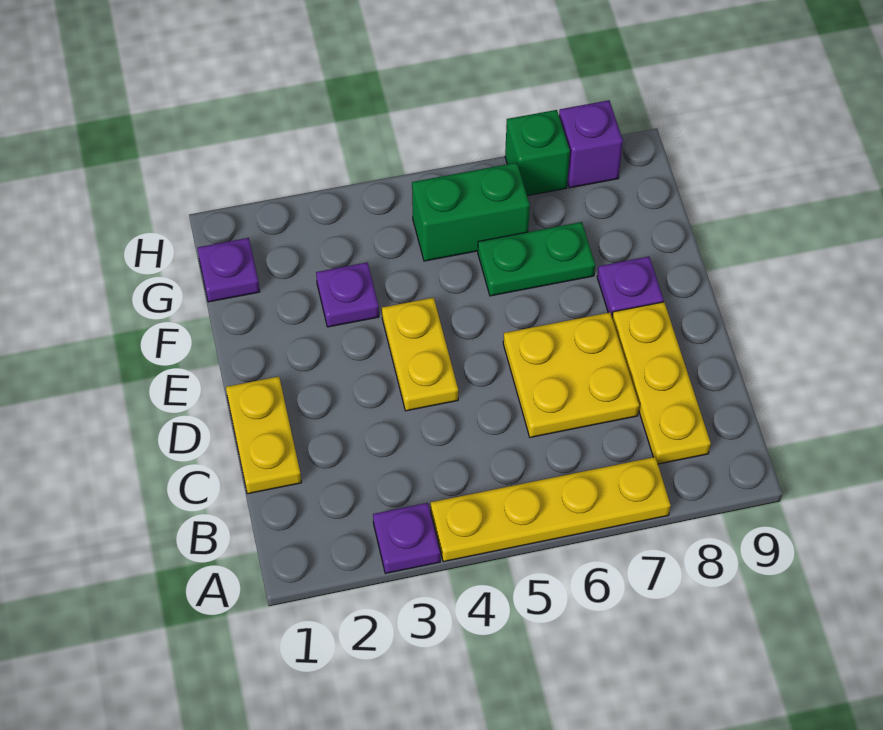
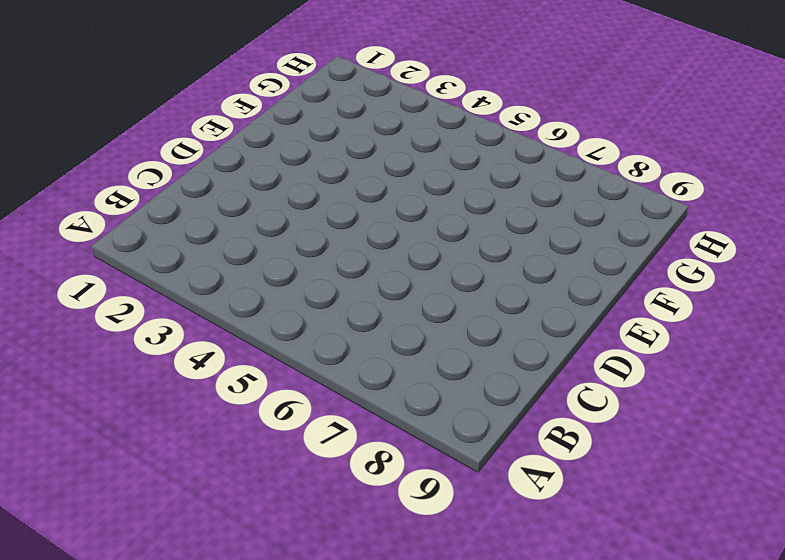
none -> purple plate A3 level 1
none -> yellow plate A4:A7 level 1
none -> yellow plate B8:D8 level 1

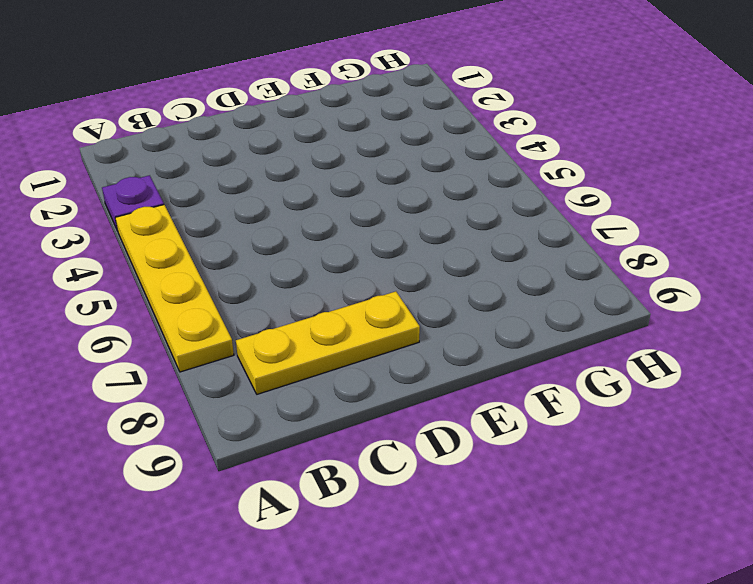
none -> yellow plate C1:D1 level 1
none -> yellow plate C6:D7 level 1
none -> yellow plate D4:E4 level 1

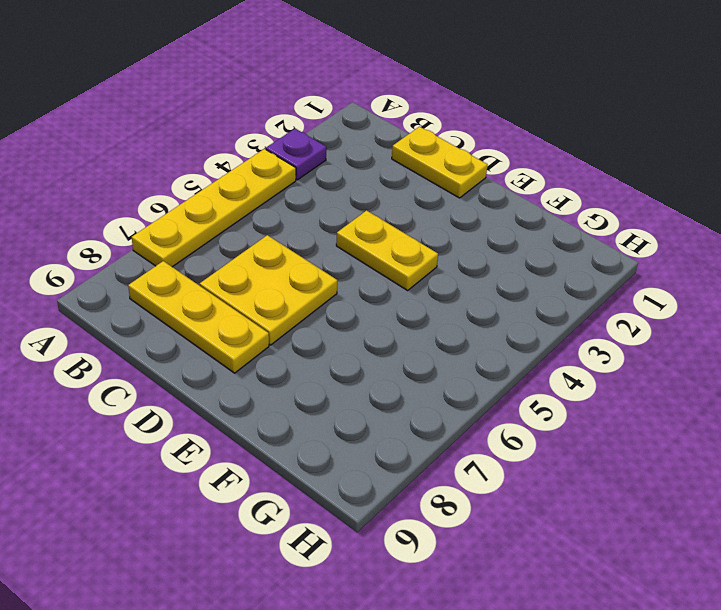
none -> purple plate E8 level 1
none -> purple plate F3 level 1
none -> green plate F6:F7 level 1

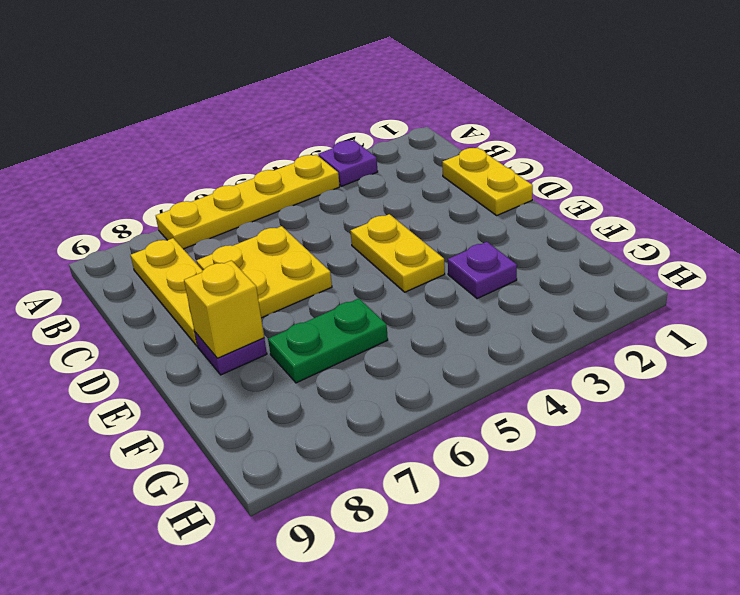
yellow brick E8 level 2 -> none
none -> purple plate G1 level 1
none -> green brick G5:G6 level 1
none -> green brick H7 level 1

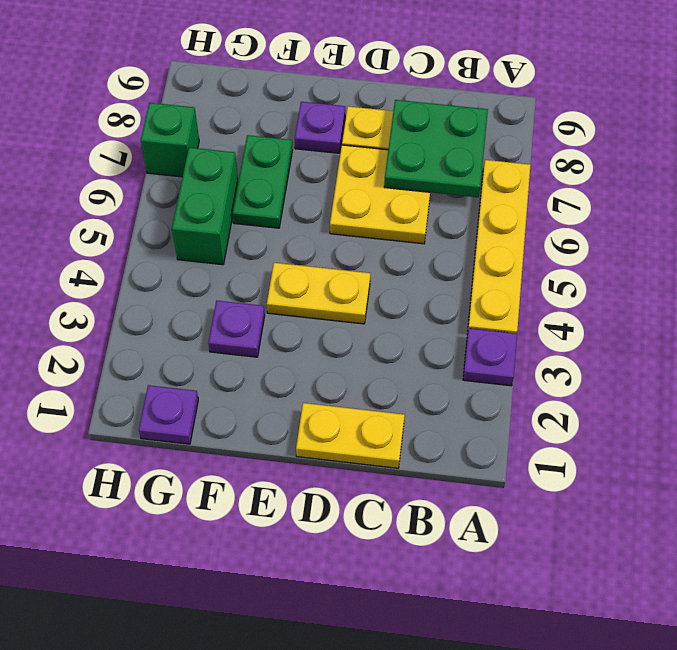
green plate B7:C8 level 2 -> none
none -> purple brick H8 level 1

